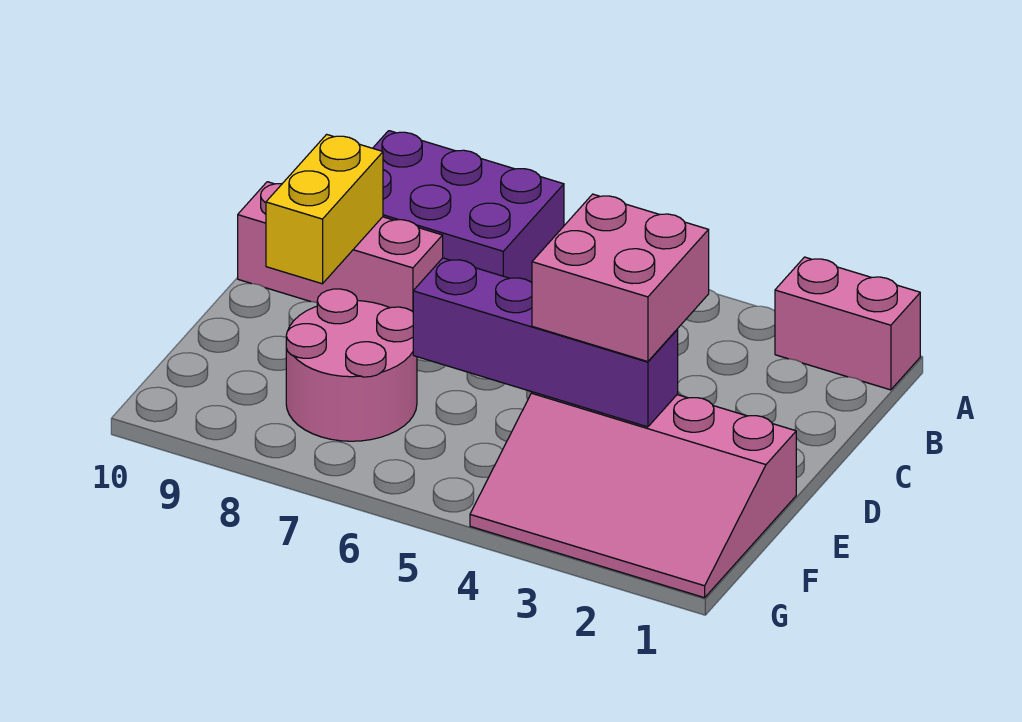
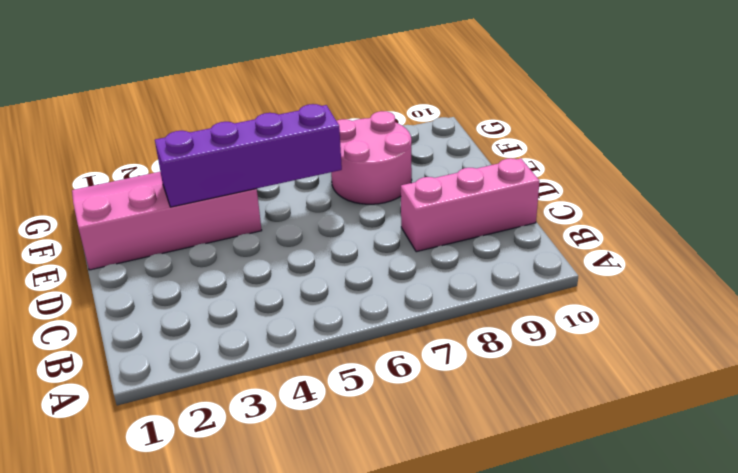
none -> pink brick A1:A2 level 1
none -> purple brick A7:B9 level 1

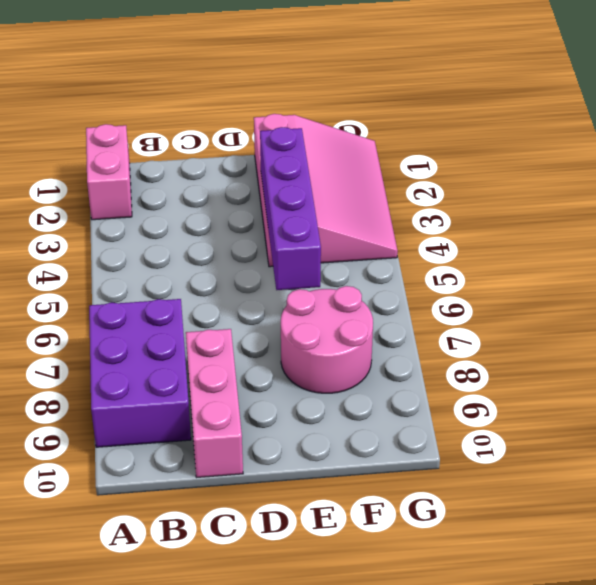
none -> yellow brick C9:D9 level 2
none -> pink brick D3:E4 level 3

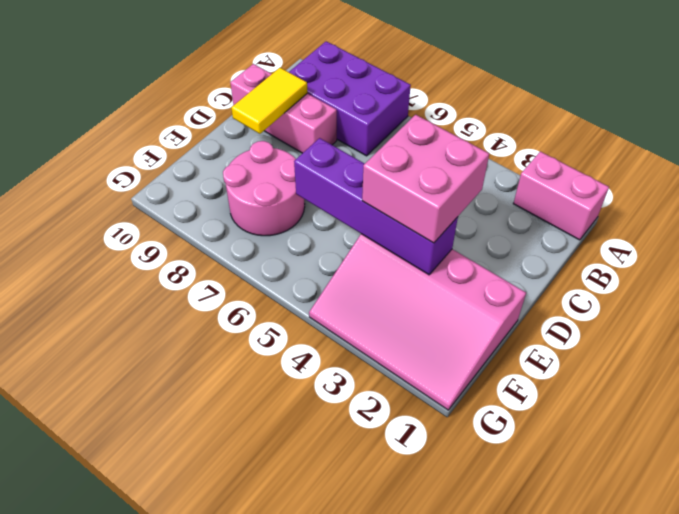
yellow tile C9:D9 level 2 -> yellow brick C9:D9 level 2

